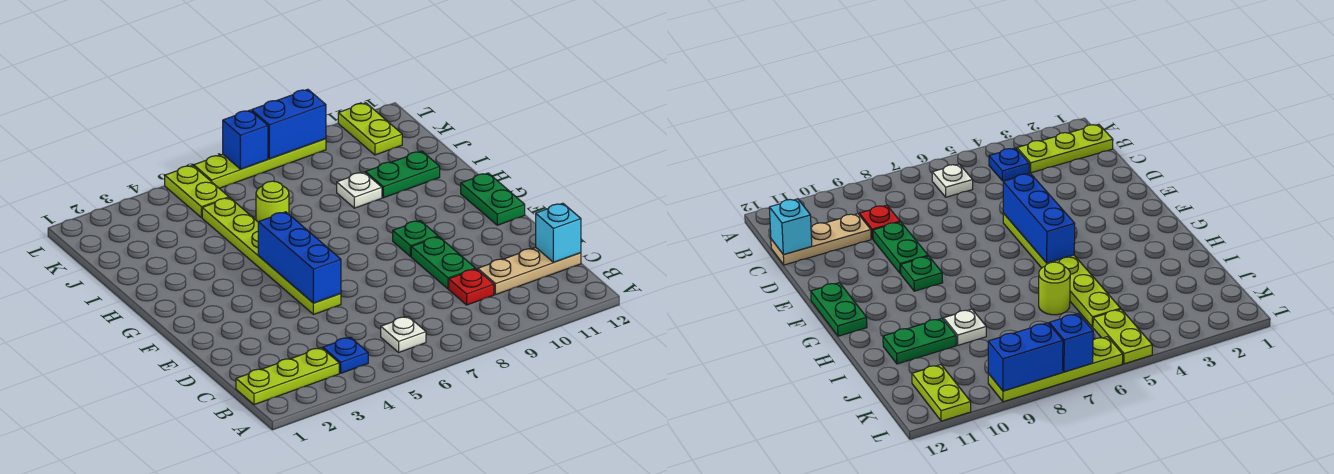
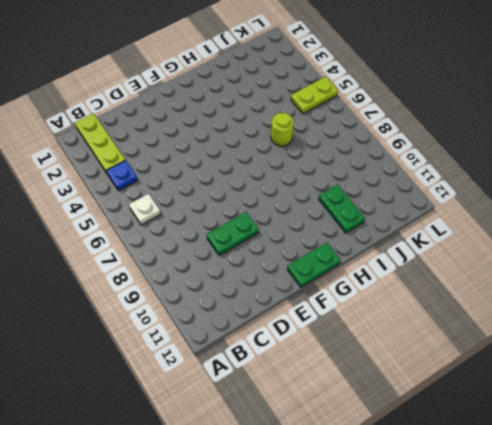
none -> red plate C9 level 1
none -> tan plate C10:C12 level 1
none -> lime plate E5:J5 level 1

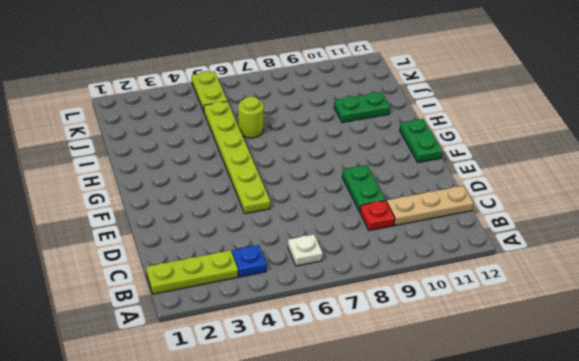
none -> green plate F9 level 1
none -> white plate I9 level 1
none -> lime plate K11:L11 level 1

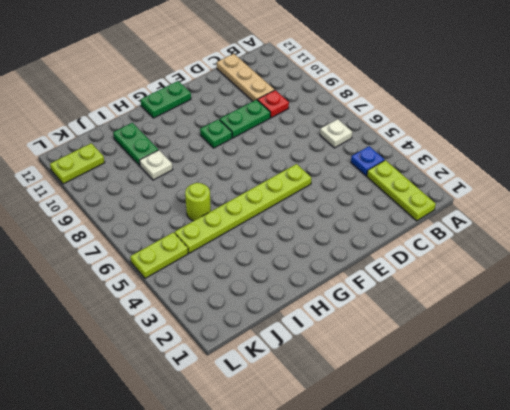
none -> lime plate L6:L9 level 1
none -> cyan brick C12 level 2
none -> blue brick E5:G5 level 2

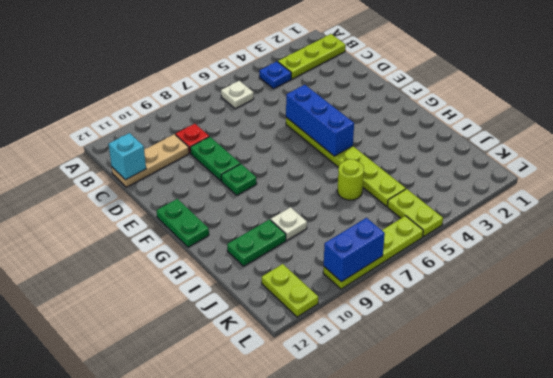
none -> blue brick L7 level 2

